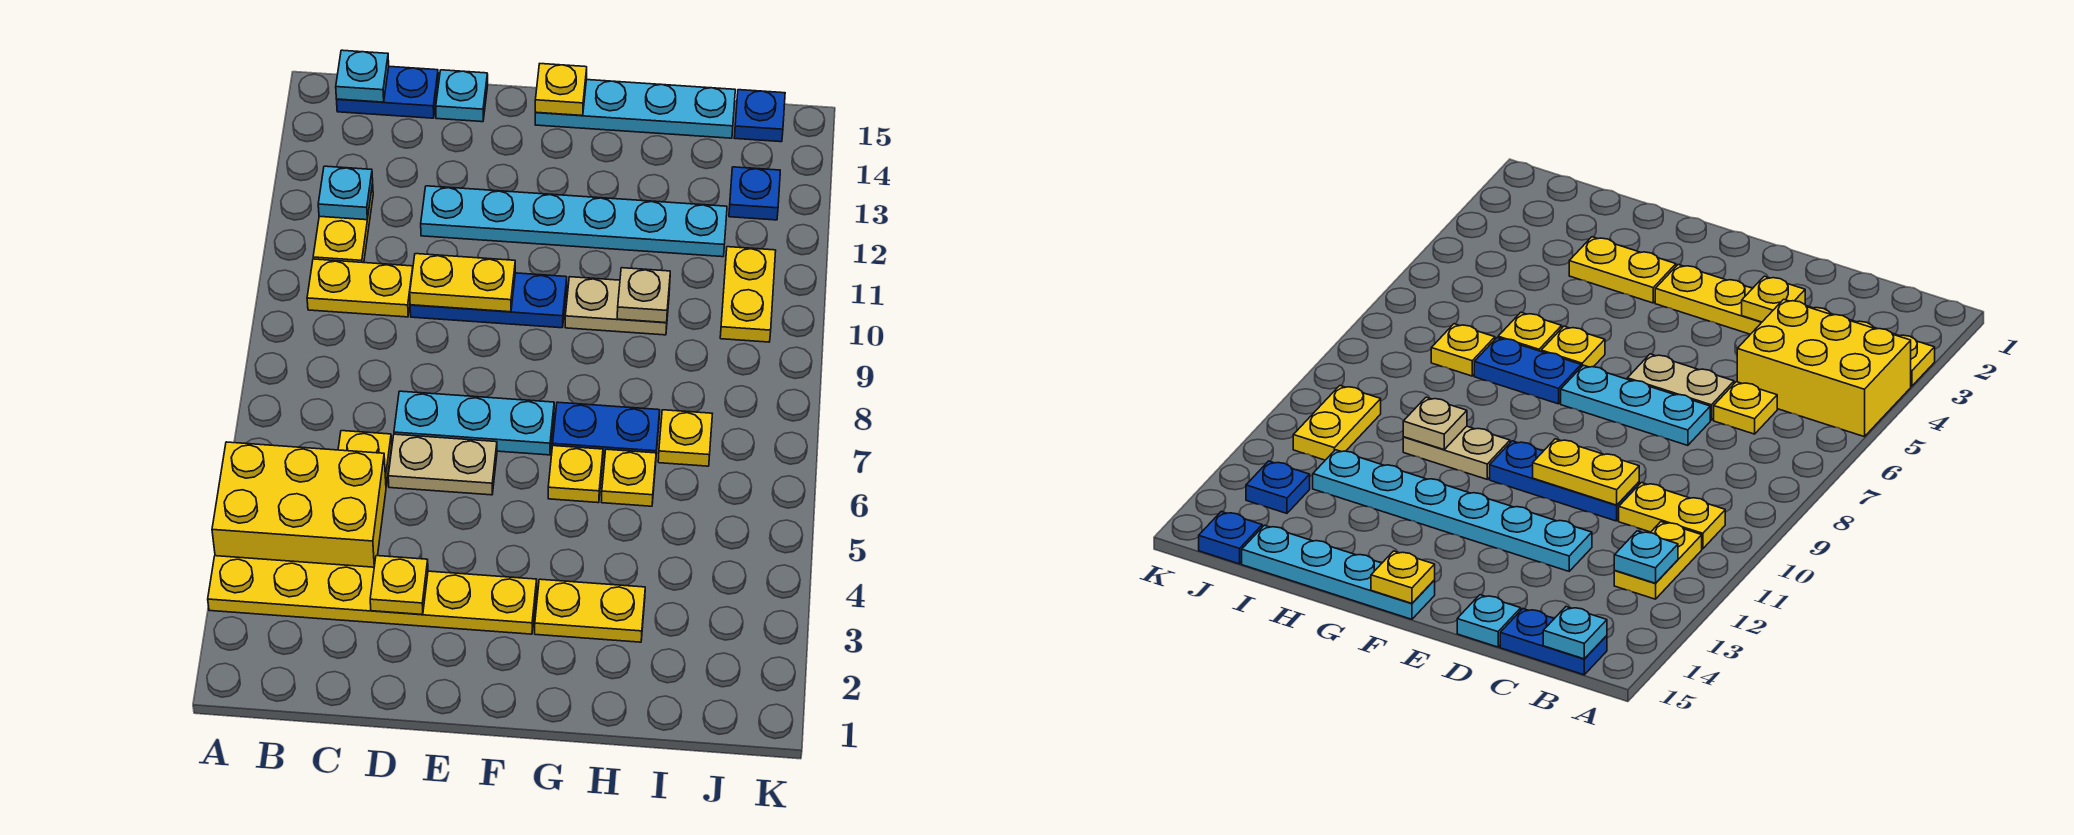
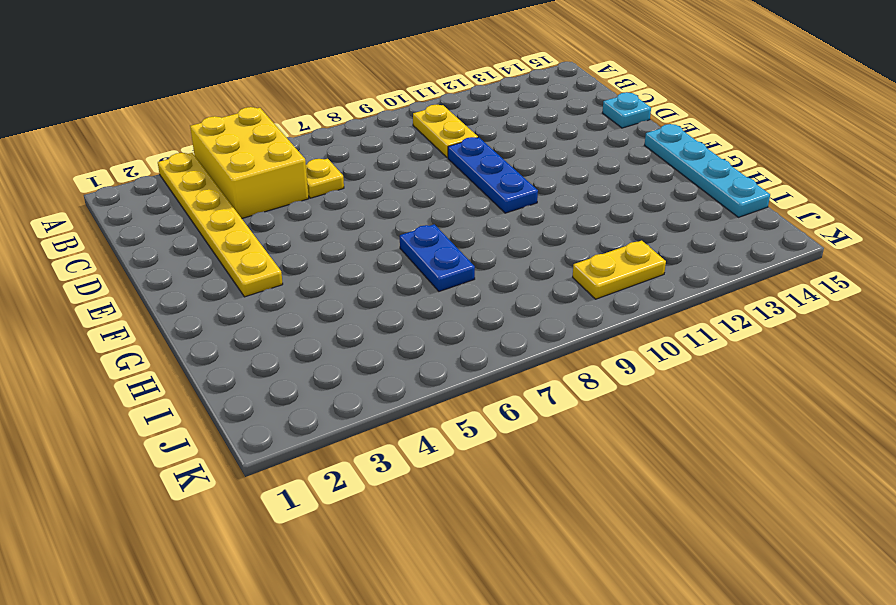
none -> yellow plate B11:B12 level 1
none -> blue plate B15:C15 level 1
none -> tan plate D6:E6 level 1

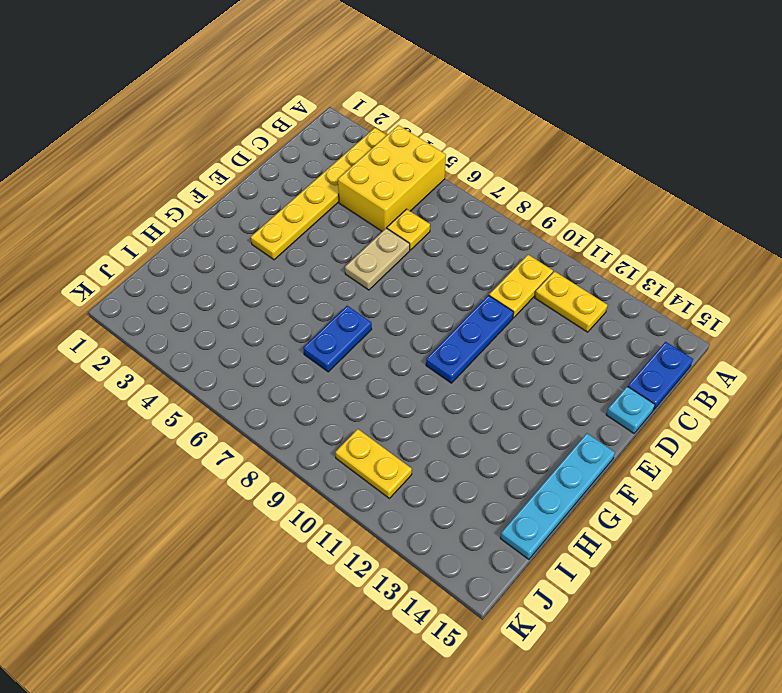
none -> cyan plate D7:F7 level 1
none -> cyan plate D12:I12 level 1
none -> yellow plate G3:H3 level 1

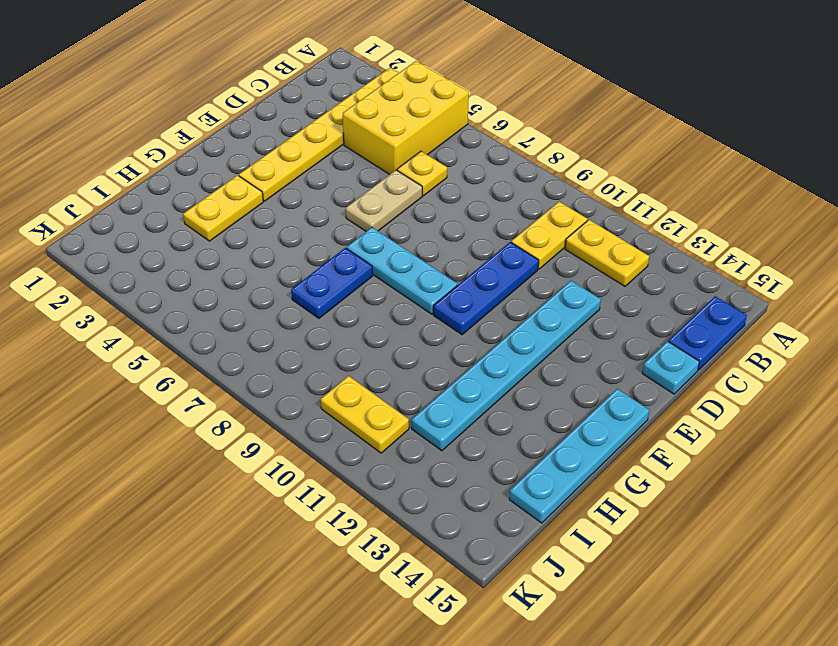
cyan plate F7:F9 level 1 -> cyan plate D7:F7 level 1
none -> yellow plate G6 level 1
none -> tan plate G10:H10 level 1
none -> yellow plate H6 level 1

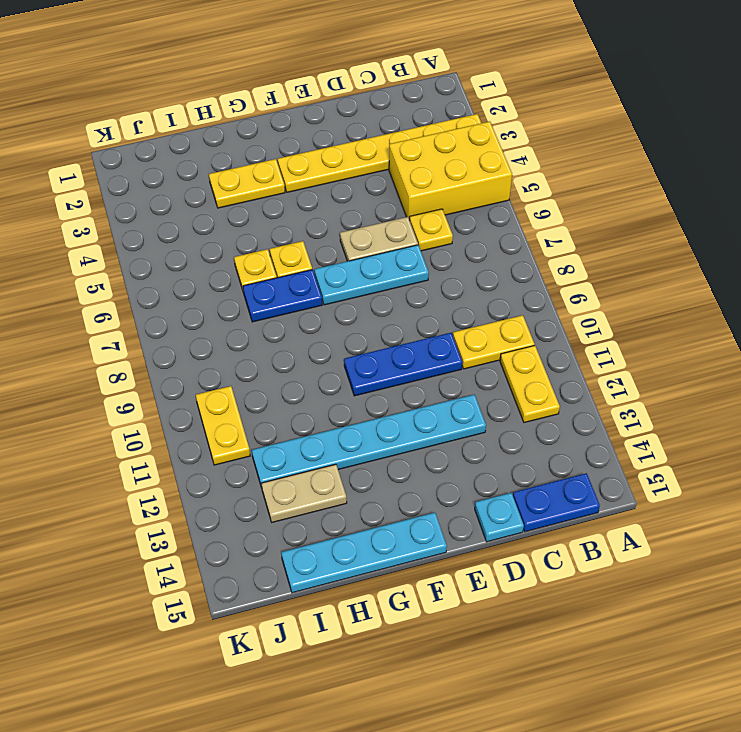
tan plate H13:I13 level 1 -> tan plate G10:H10 level 1
none -> yellow plate I7 level 1
none -> blue plate J13 level 1
none -> blue plate J15 level 1

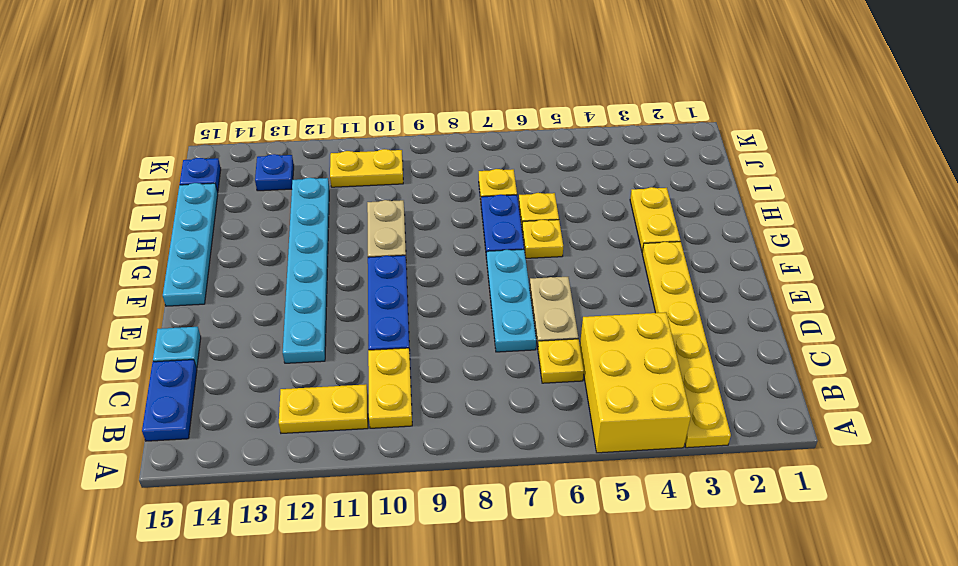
none -> cyan plate B12 level 2
none -> cyan plate B15 level 2
none -> yellow plate D3 level 2

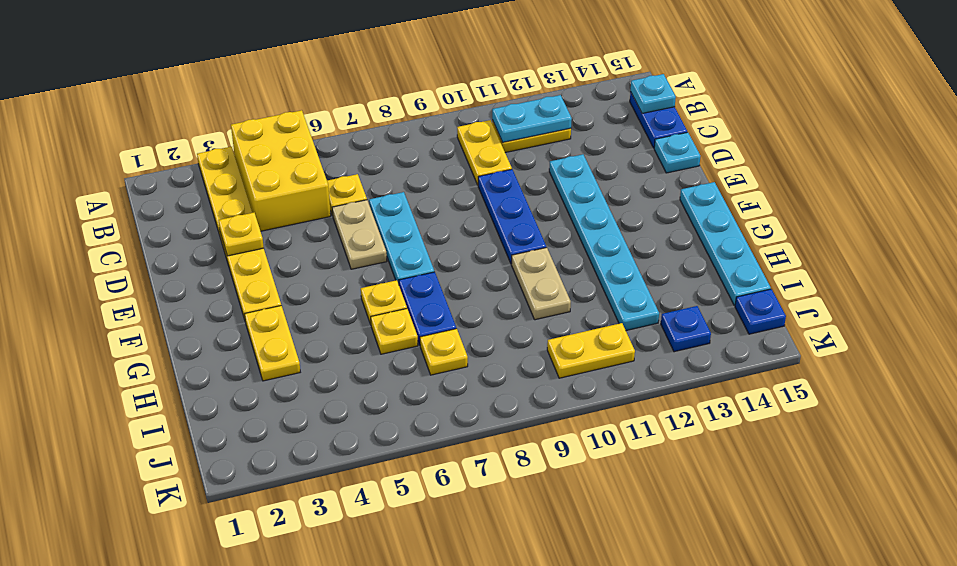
cyan plate B11:B12 level 2 -> cyan plate B12 level 2
none -> yellow plate D10:E10 level 2
none -> yellow plate F15 level 2
none -> tan plate H10 level 2

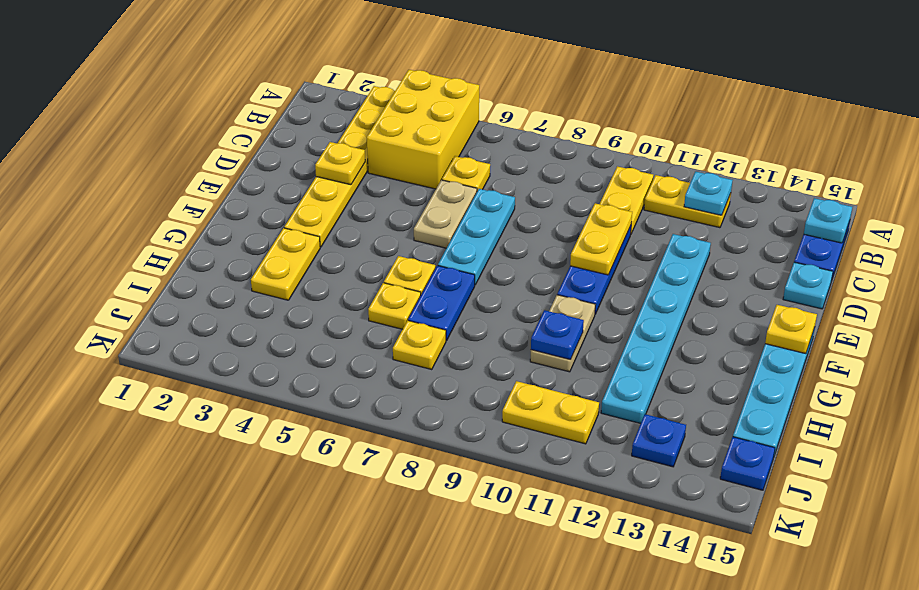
blue plate H10 level 2 -> tan plate H10 level 2

